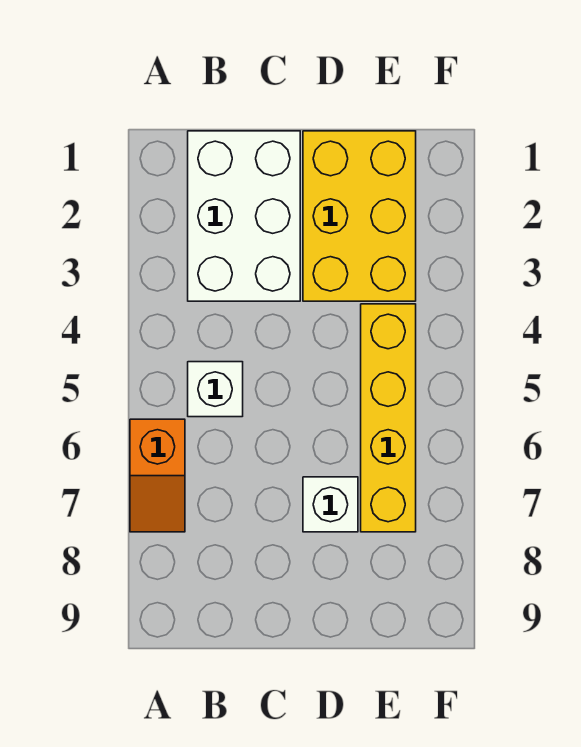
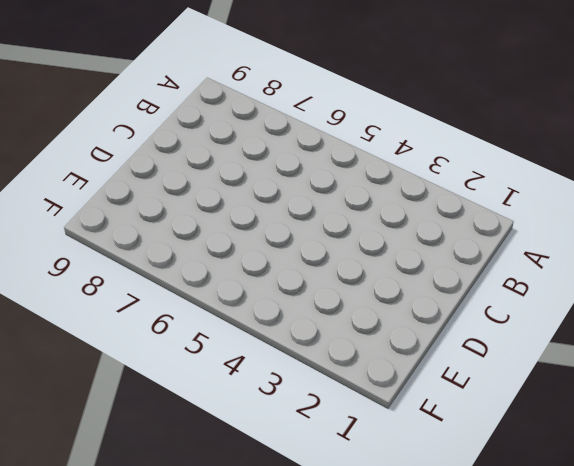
none -> orange slope A6:A7 level 1 top 6
none -> white brick B1:C3 level 1

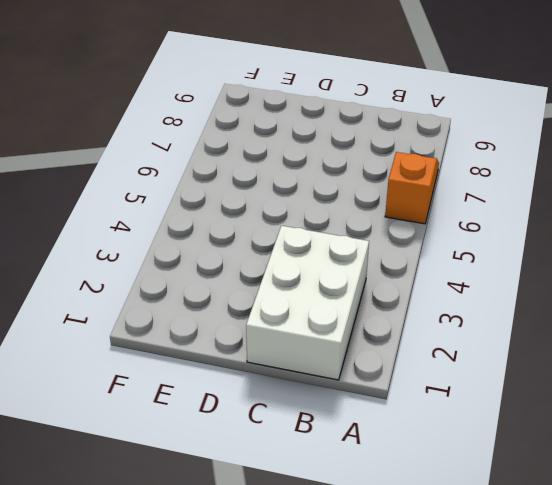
none -> white brick B5 level 1
none -> yellow brick D1:E3 level 1

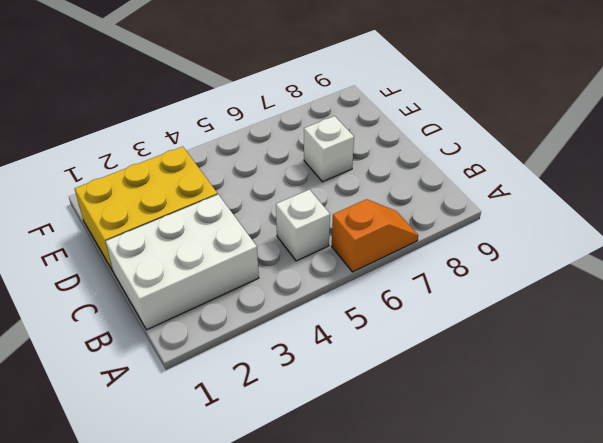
none -> yellow brick E4:E7 level 1

